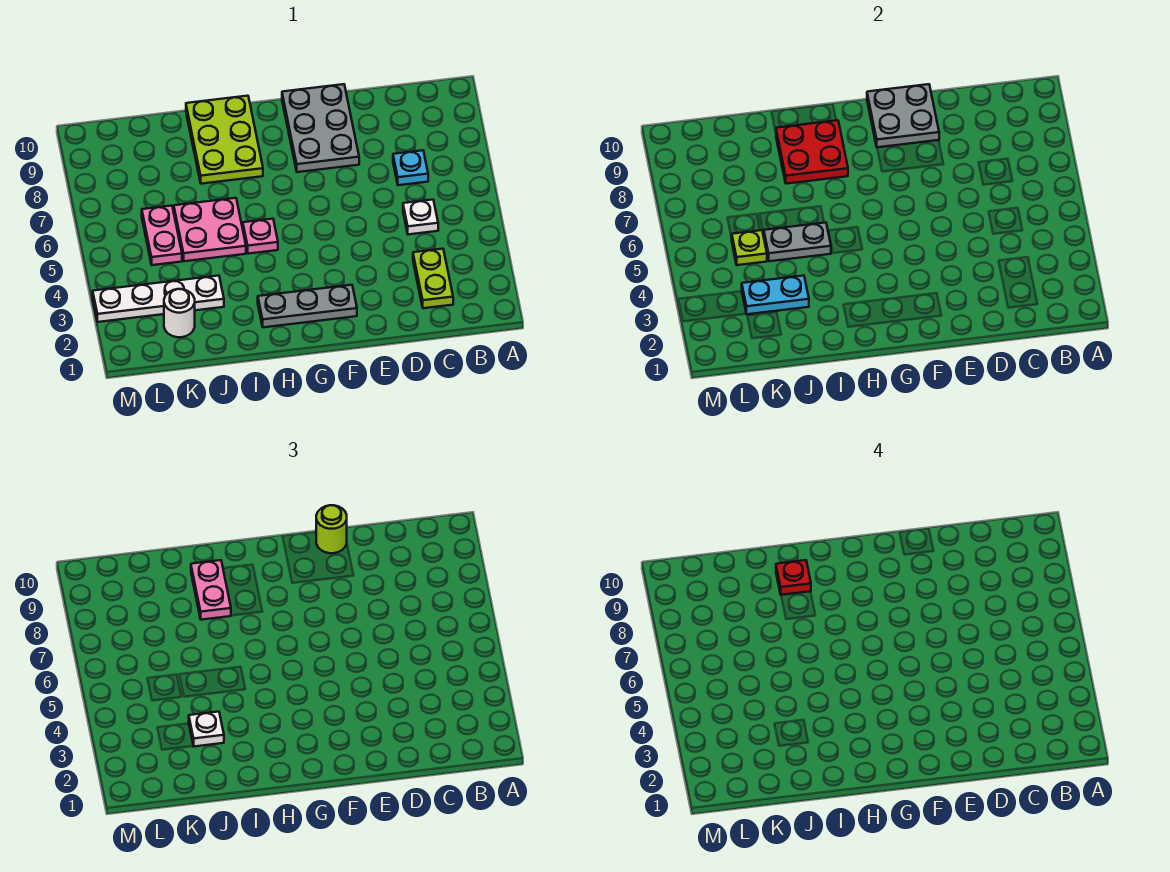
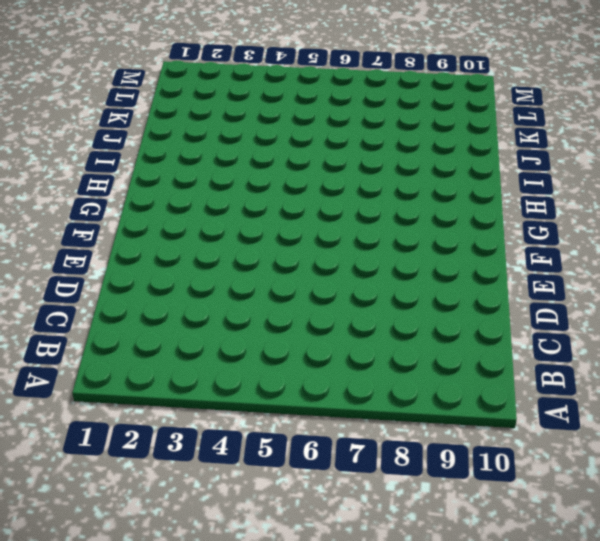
none -> lime plate C2:C3 level 1
none -> white plate C5 level 1
none -> cyan plate C7 level 1

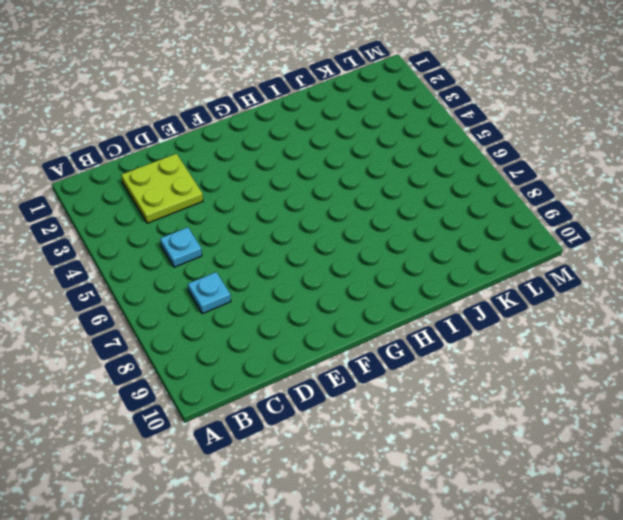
lime plate C2:D3 level 1 -> lime plate C2:C3 level 1
cyan plate C5 level 1 -> white plate C5 level 1
none -> grey plate E8:F10 level 1
none -> grey plate F2:H2 level 1
none -> pink plate H5 level 1

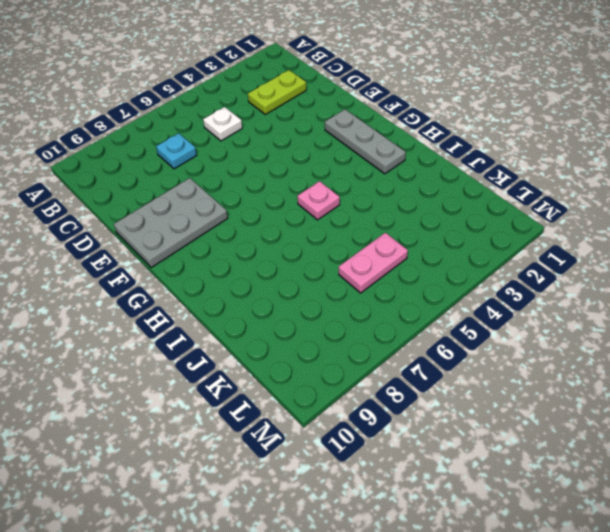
none -> lime plate H8:I10 level 1
none -> pink plate I5:J6 level 1
none -> white plate J3:M3 level 1

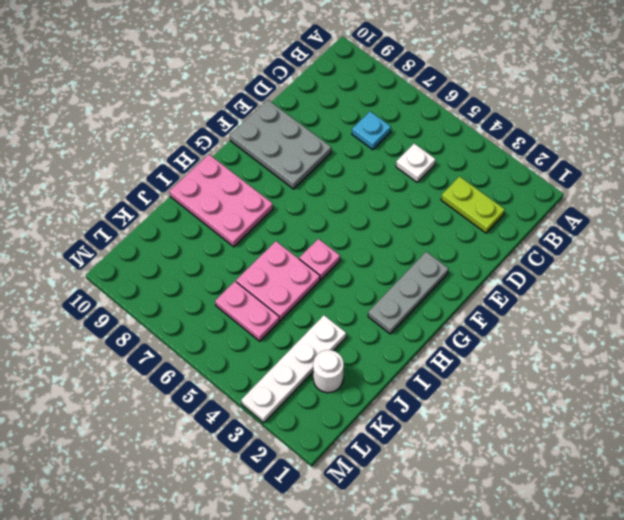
pink plate H8:I10 level 1 -> lime plate H8:I10 level 1
none -> grey plate E9:F10 level 2
none -> red plate H8:I9 level 2
none -> grey plate I5:J5 level 2

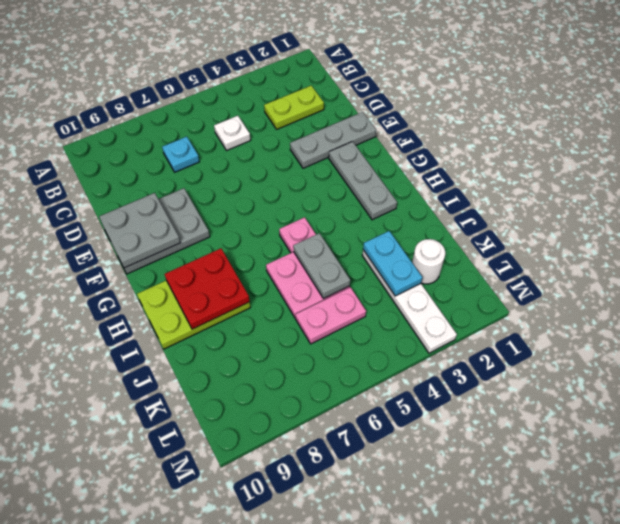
grey plate E1:E3 level 1 -> none
none -> lime plate K5 level 2
none -> lime round brick E10 level 3
none -> pink plate I8:I9 level 3

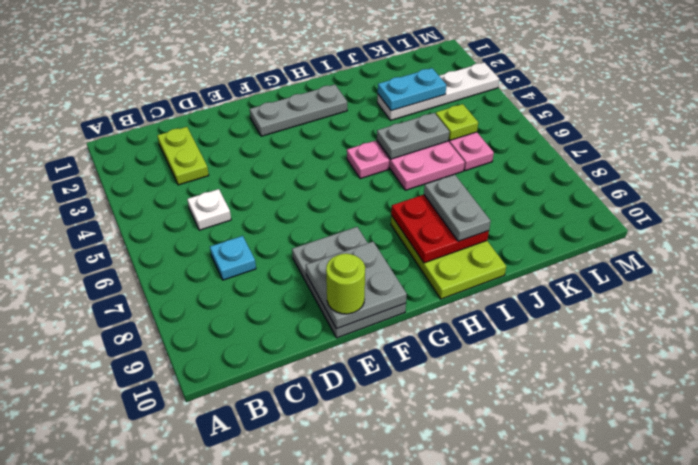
grey plate I8:I9 level 3 -> pink plate I8:I9 level 3
none -> white round brick K2 level 1
none -> white plate J3 level 3
none -> red plate I9 level 4

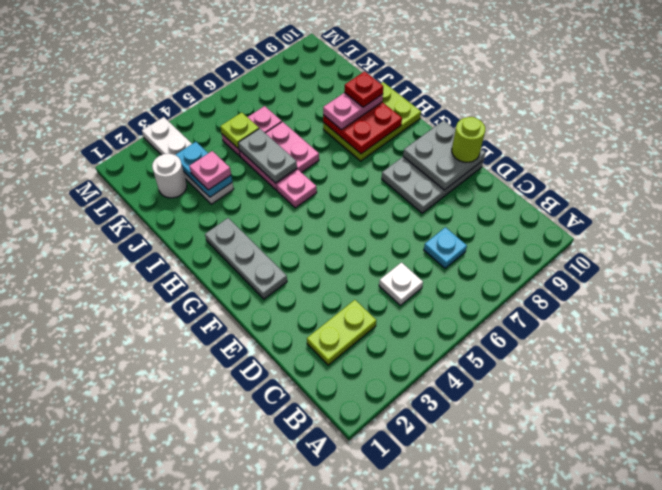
pink plate J3 level 3 -> white plate J3 level 3

